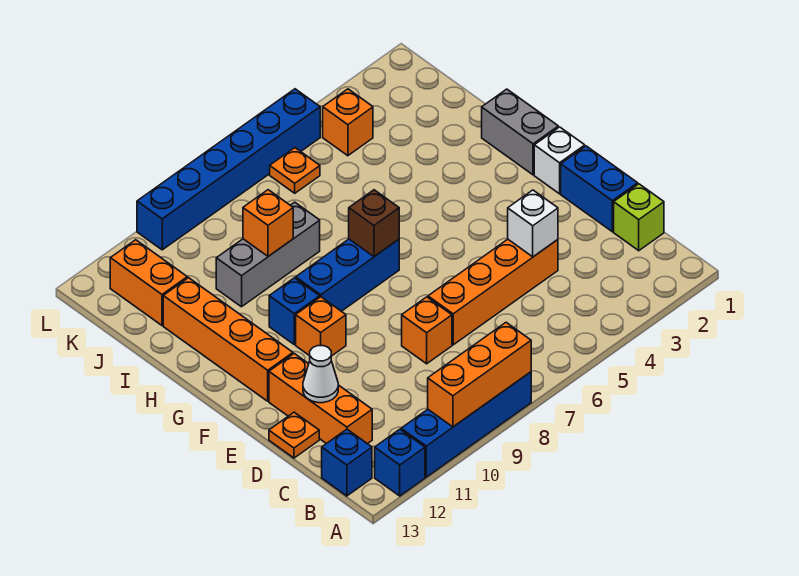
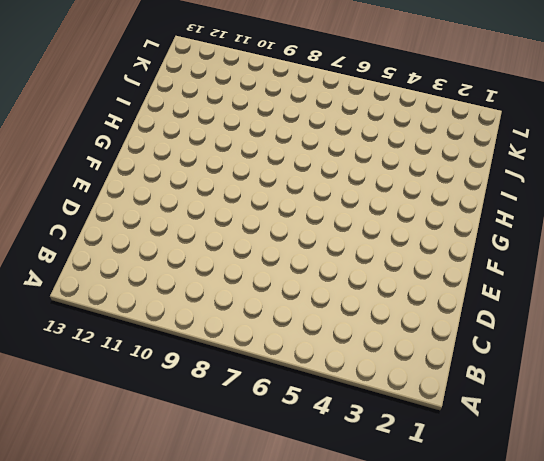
none -> blue brick A8:A11 level 1
none -> blue brick A12 level 1
none -> blue brick B13 level 1

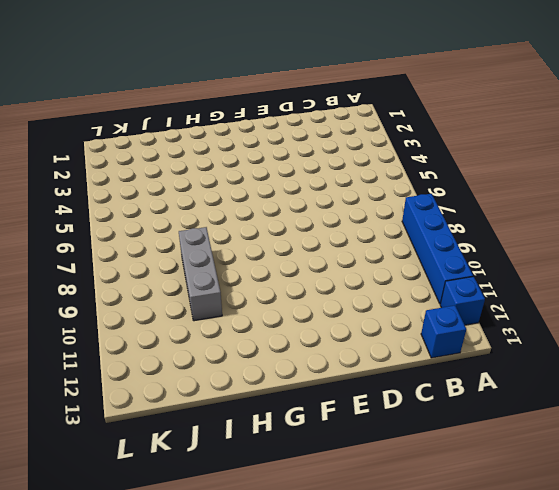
none -> lime brick C1 level 1
none -> orange brick C12:E12 level 1
none -> blue brick D1:E1 level 1

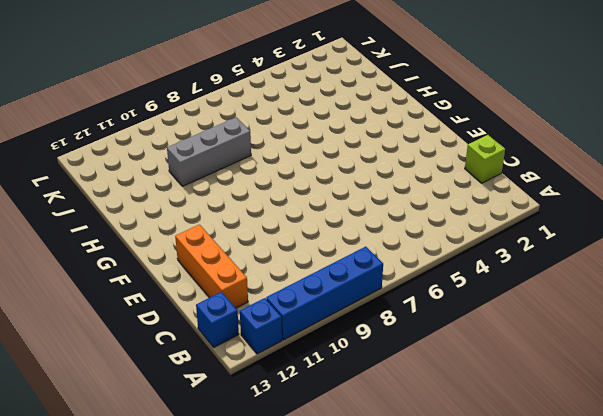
none -> blue brick D1:E1 level 1
none -> orange brick D4:D7 level 1
none -> orange brick D8 level 1

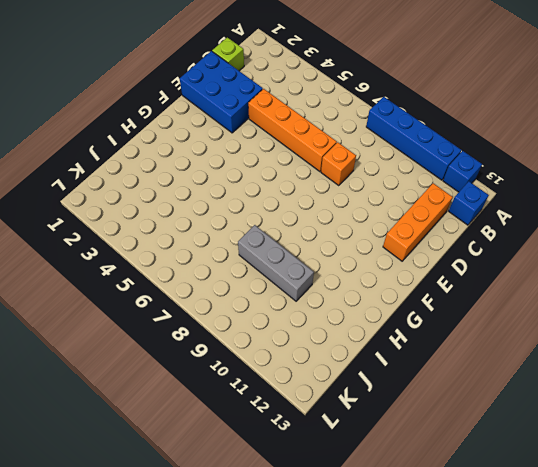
blue brick D1:E3 level 1 -> blue brick D1:E1 level 1
none -> orange plate D13 level 1
none -> white brick F1 level 1
none -> orange brick F10 level 1

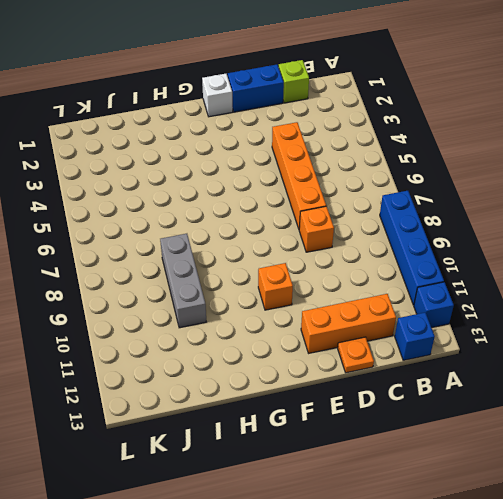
none -> orange brick F12:I12 level 1
none -> grey brick G1:H1 level 1
none -> blue brick G7:G9 level 1

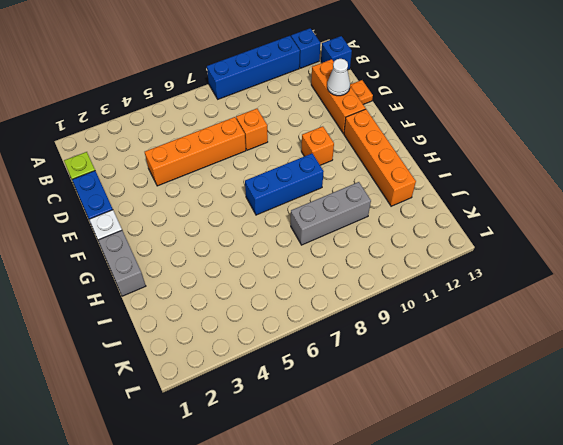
none -> blue brick G10 level 1
none -> orange brick J12:K12 level 1
none -> orange brick K4 level 1

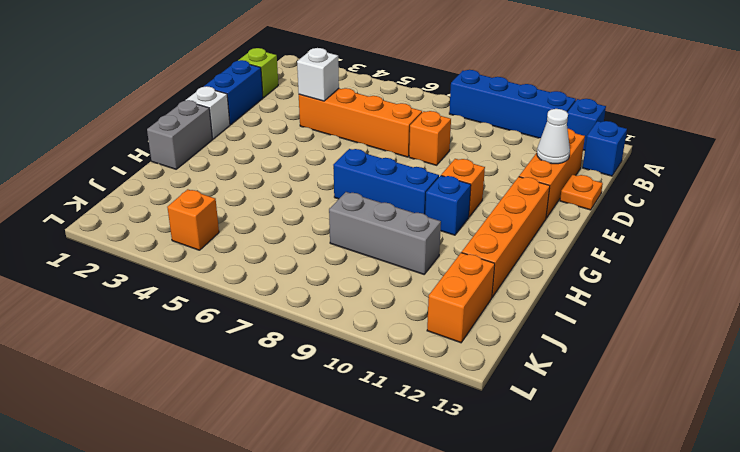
none -> orange plate K6 level 1
none -> blue brick L5:L10 level 1
none -> orange brick A8:A10 level 2

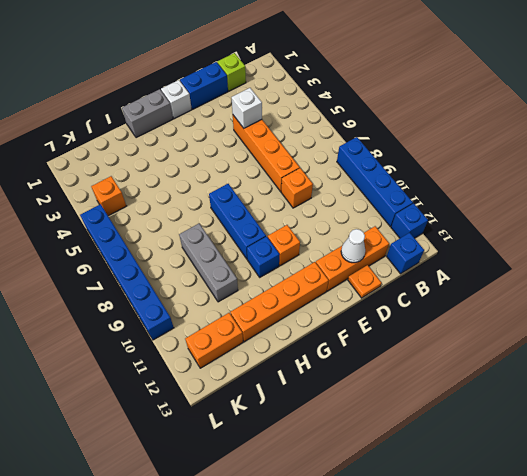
none -> orange plate K6 level 1
none -> orange brick A8:A10 level 2
none -> brown brick G7 level 2

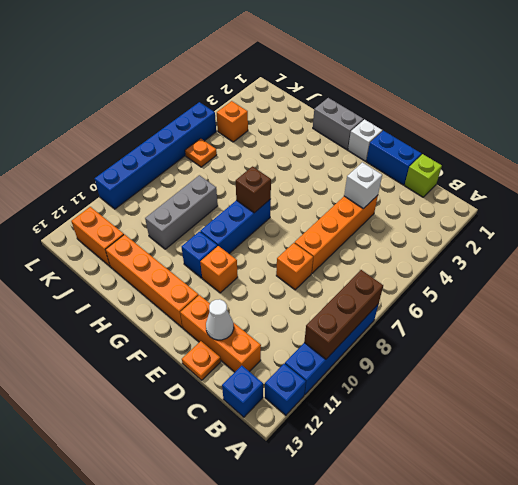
brown brick A8:A10 level 2 -> orange brick A8:A10 level 2
none -> orange brick I9 level 2

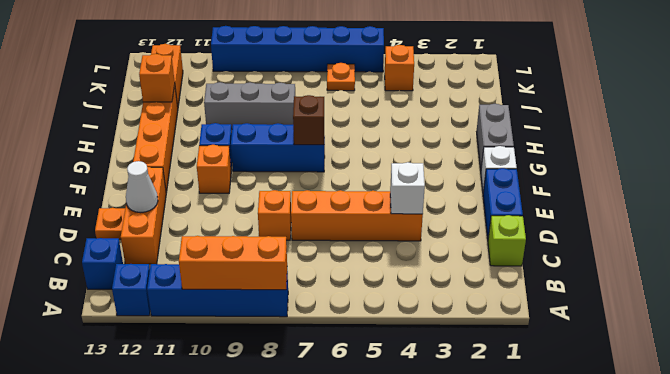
orange brick I12 level 2 -> orange brick I9 level 2

